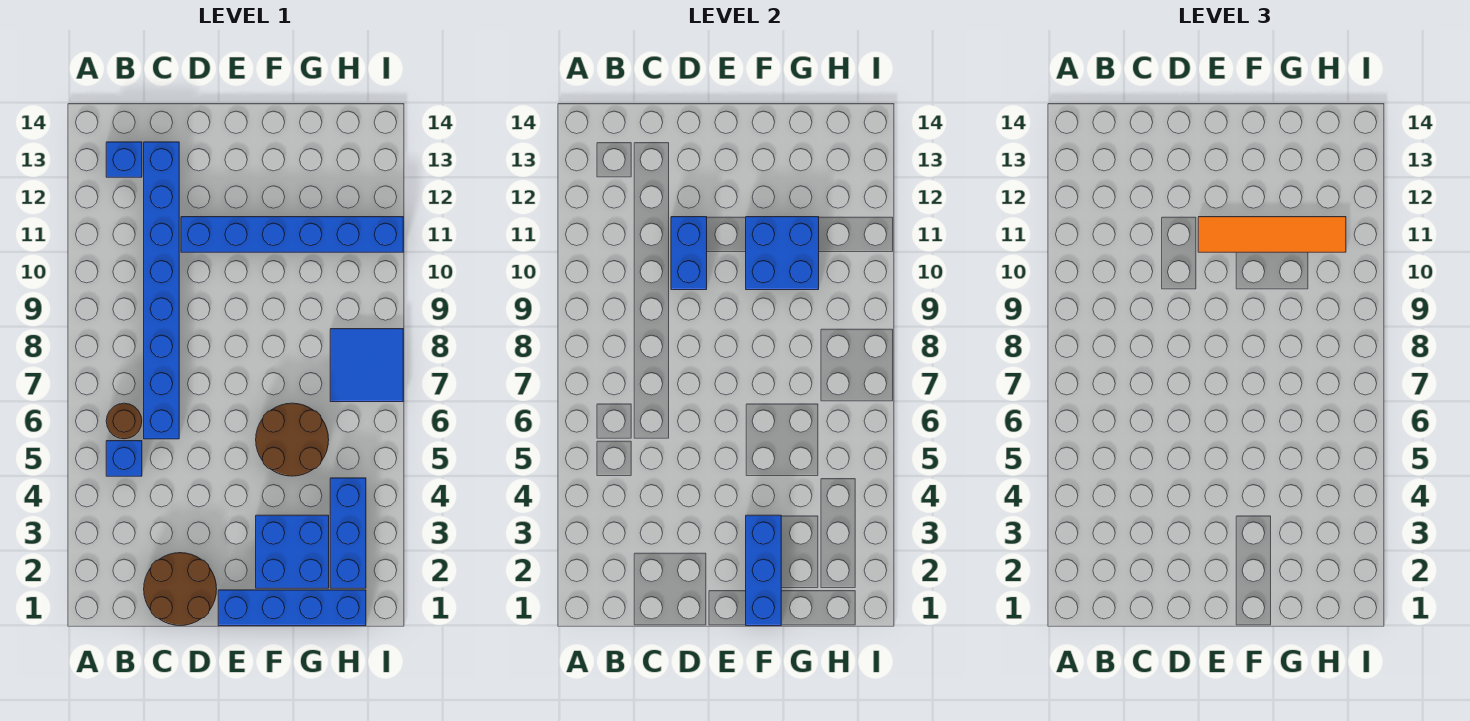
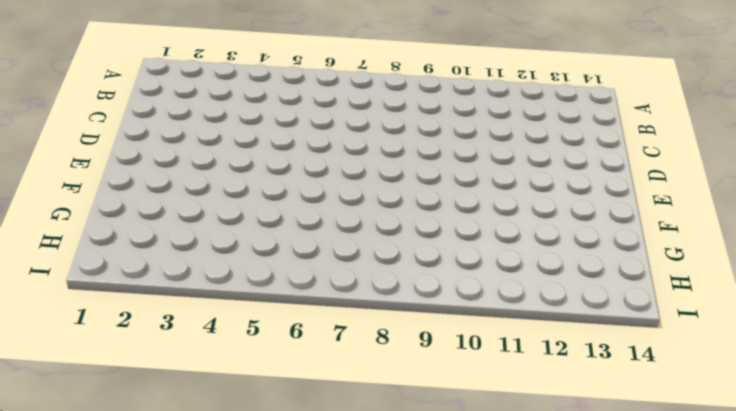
none -> blue brick B5 level 1
none -> brown round brick B6 level 1
none -> blue brick B13 level 1

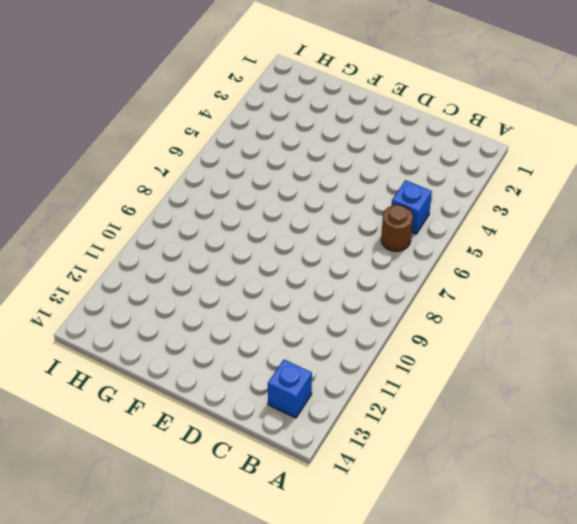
none -> brown round brick C1:D2 level 1
none -> blue brick C6:C13 level 1
none -> blue brick D11:I11 level 1

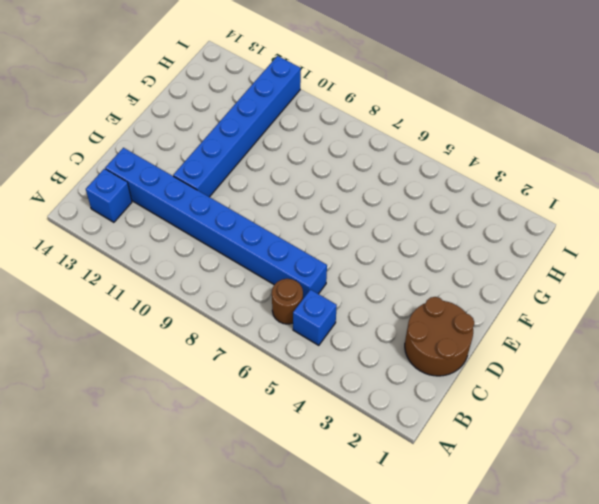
none -> blue brick E1:H1 level 1
none -> blue brick F2:G3 level 1
none -> brown round brick F5:G6 level 1

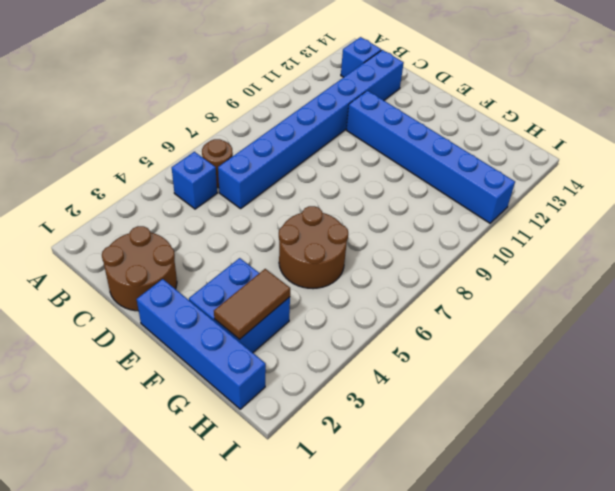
brown tile G2:G3 level 2 -> none
none -> blue brick H2:H4 level 1
none -> blue tile H7:I8 level 1
none -> blue brick D10:D11 level 2

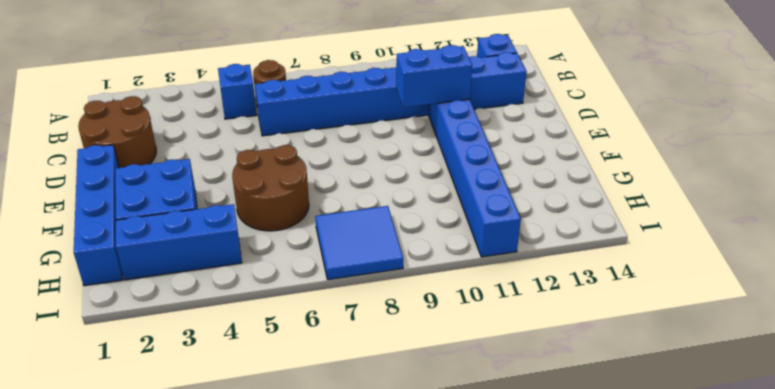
none -> blue brick F1:F3 level 2
none -> blue brick F10:G11 level 2
none -> orange tile E11:H11 level 3

